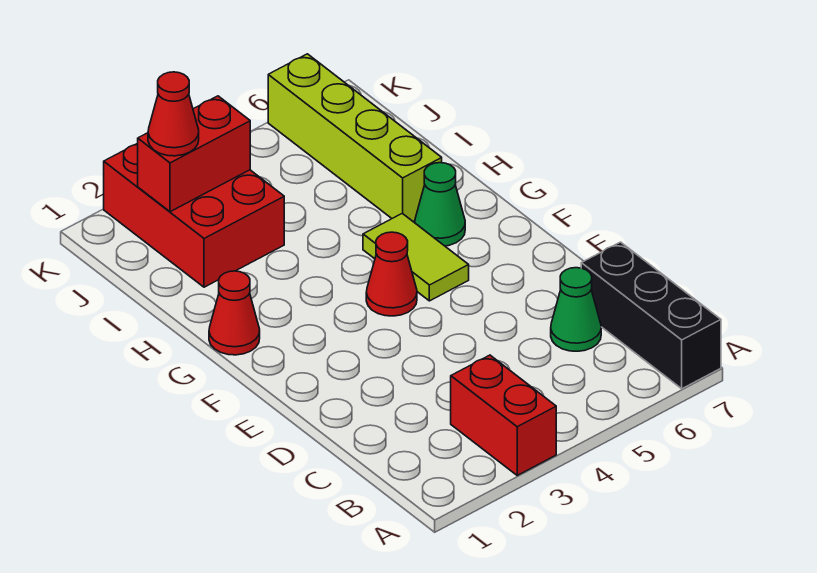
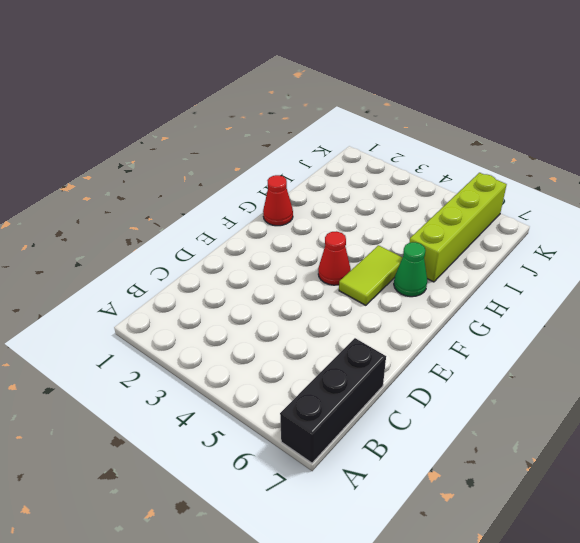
none -> red brick A3:B3 level 1
none -> green cone C6 level 1

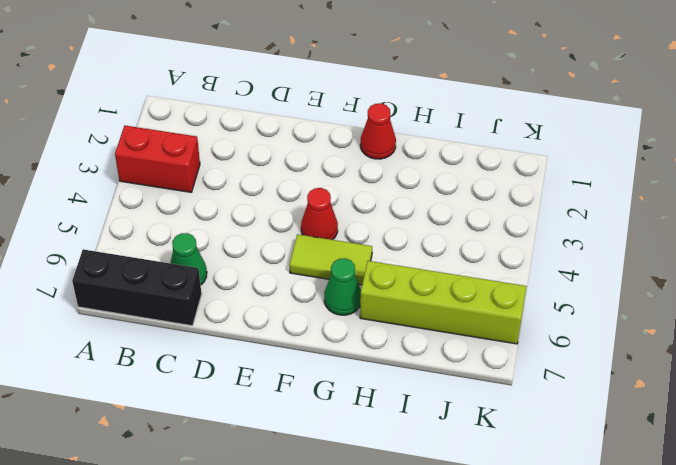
none -> red brick I2:K3 level 1
none -> red brick J2:J3 level 2

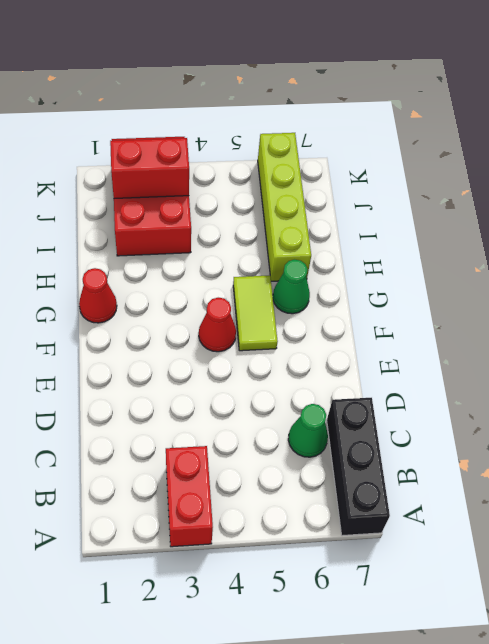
none -> red cone J2 level 3

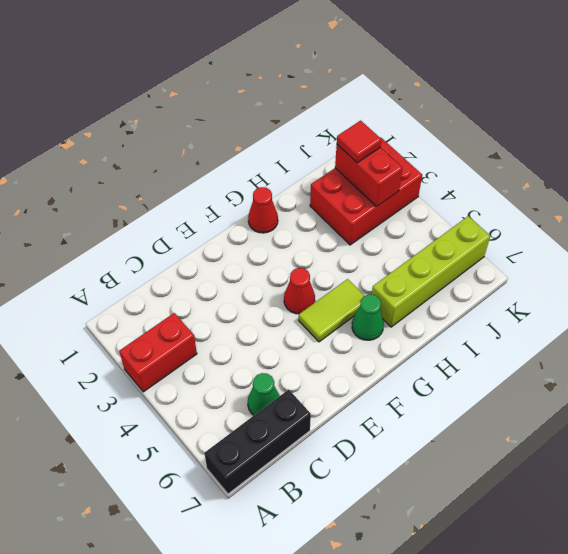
red tile J2 level 3 -> red cone J2 level 3

